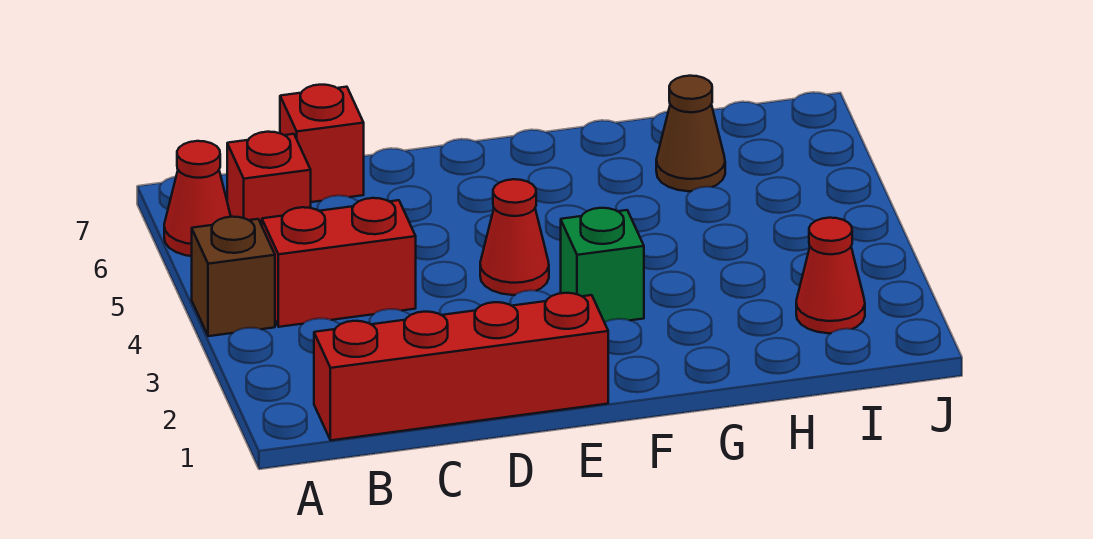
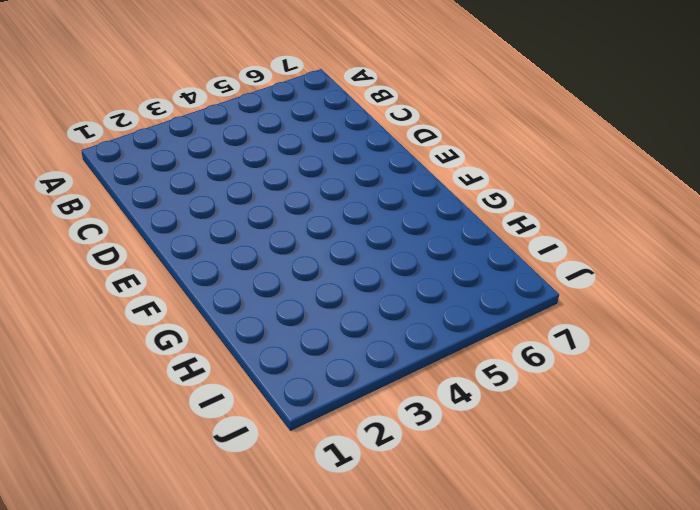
none -> brown brick A4 level 1
none -> red cone A6 level 1

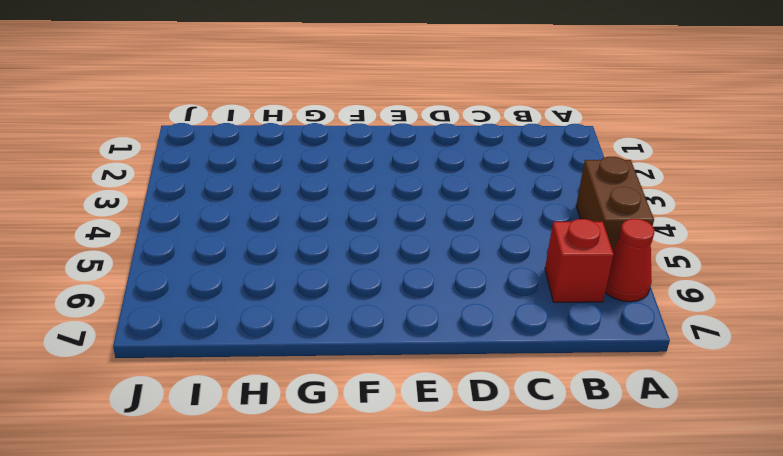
brown brick A4:A5 level 1 -> brown brick A4 level 1
none -> red brick B1:E1 level 1
none -> red brick B4:C4 level 1

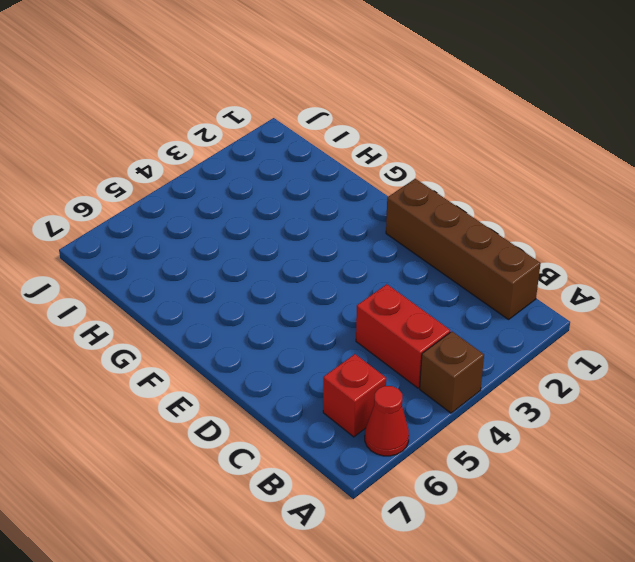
brown brick B1:E1 level 1 -> red brick B1:E1 level 1
none -> red brick C7 level 1
none -> red cone E4 level 1

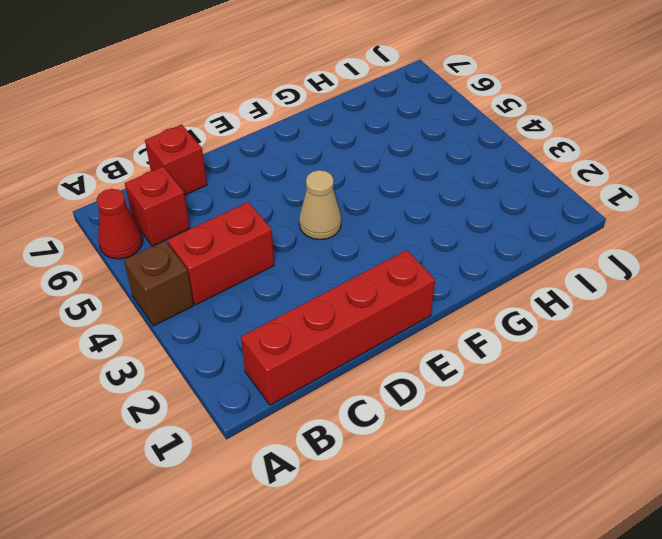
tan cone E4 level 1 -> red cone E4 level 1
none -> green brick F3 level 1
none -> brown cone H6 level 1

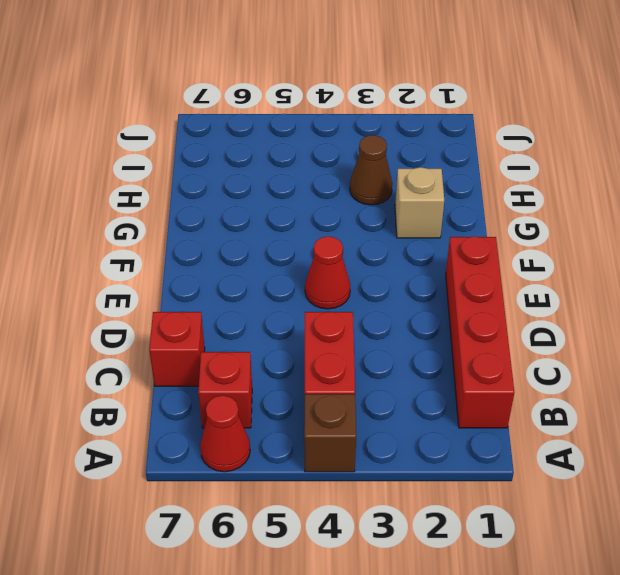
tan brick G2 level 1 -> none
brown cone H3 level 1 -> brown cone H6 level 1
none -> green brick F3 level 1
none -> red cone I2 level 1

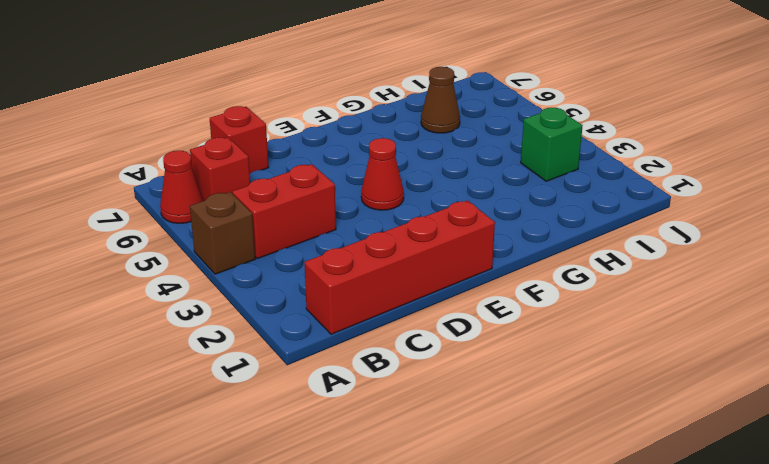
green brick I3 level 1 -> green brick F3 level 1
none -> red cone I2 level 1

